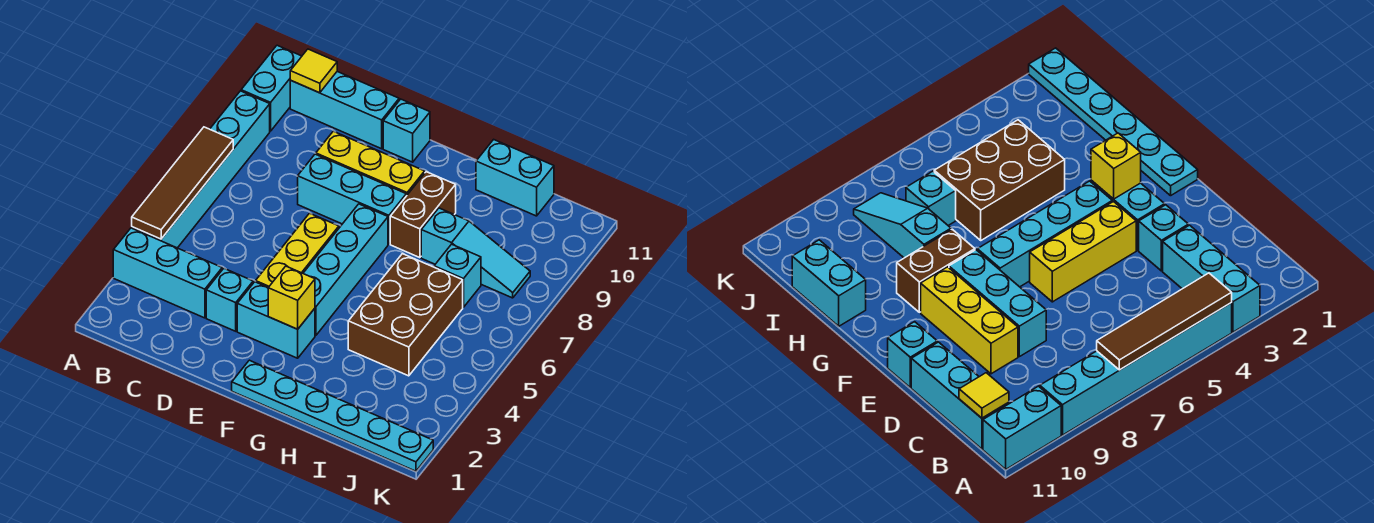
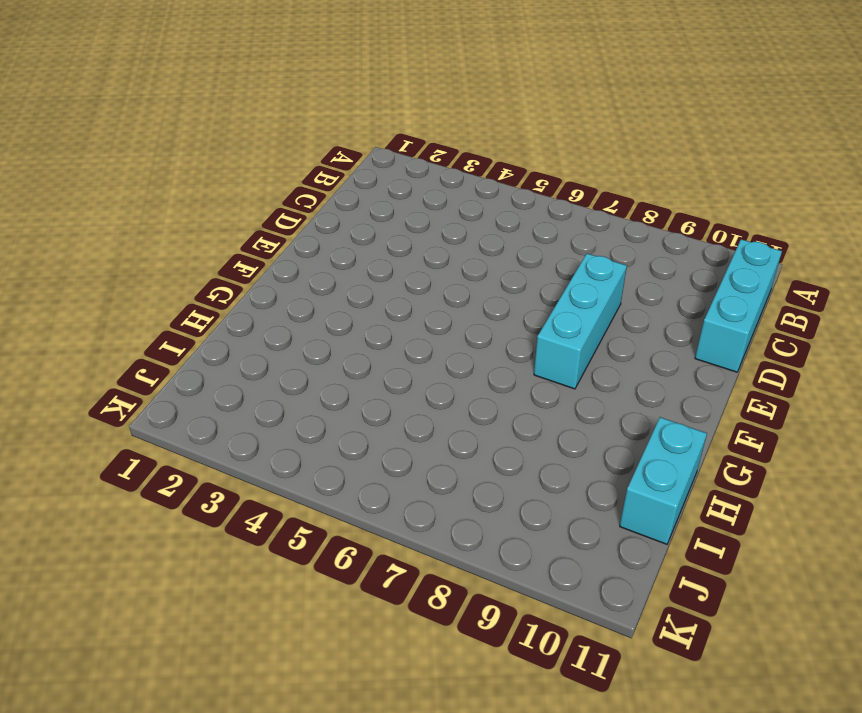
none -> cyan brick A3:C3 level 1
none -> cyan brick A4:A9 level 1
none -> cyan brick A10:A11 level 1

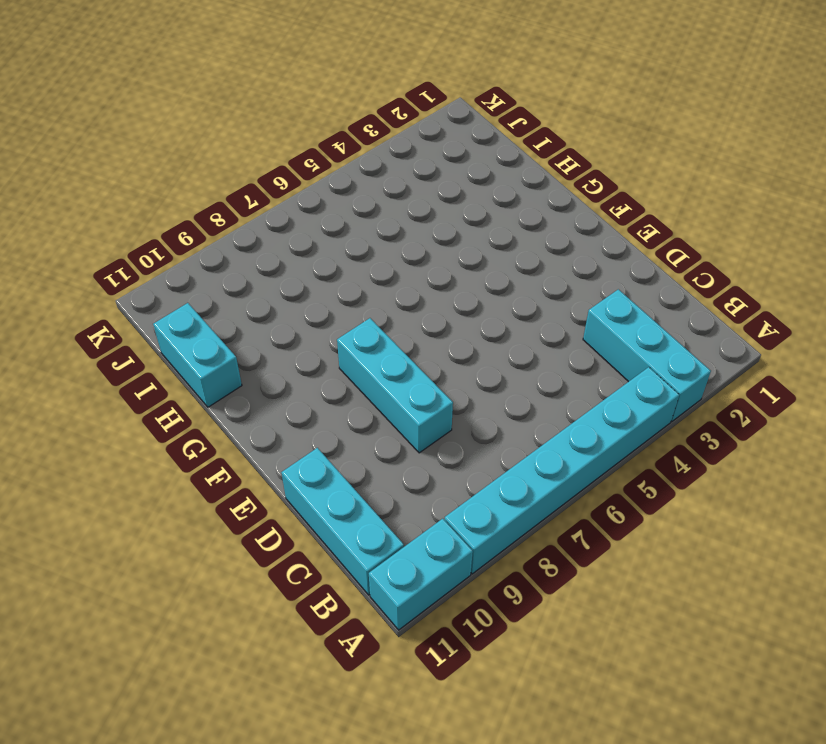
none -> cyan brick D3 level 1
none -> yellow brick D9:F9 level 1
none -> cyan brick E3:F3 level 1

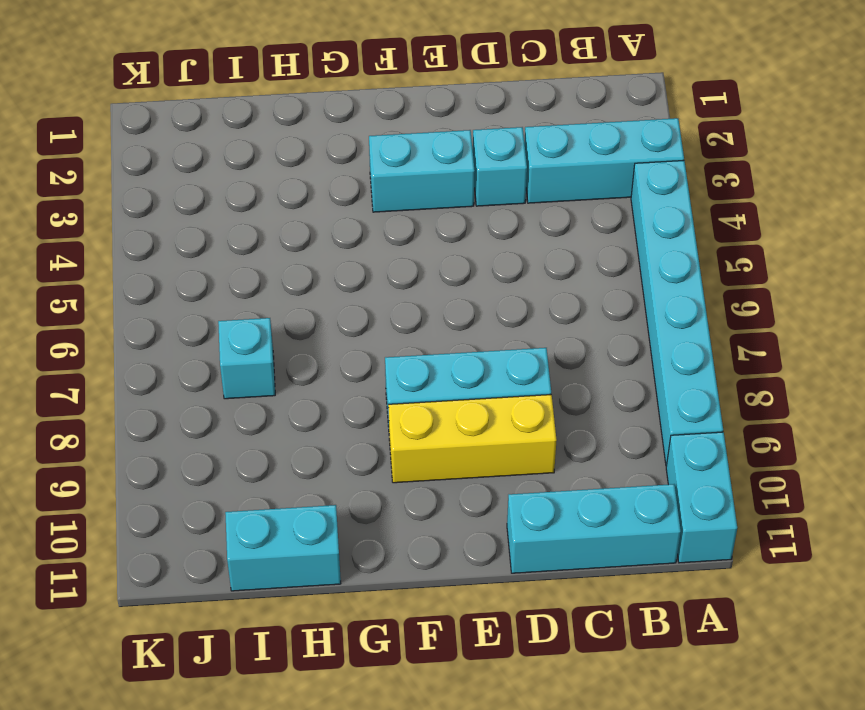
none -> yellow brick E4:E6 level 1
none -> cyan brick E11 level 1
none -> cyan plate F1:K1 level 1

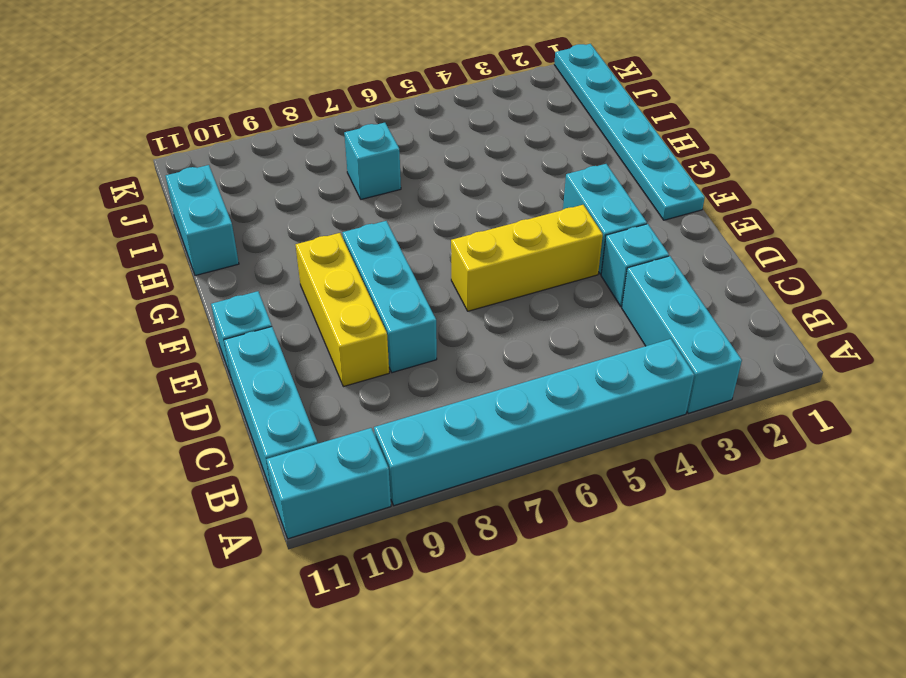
none -> cyan brick F4:F7 level 1
none -> brown brick G8:G9 level 1
none -> brown brick H4:I6 level 1

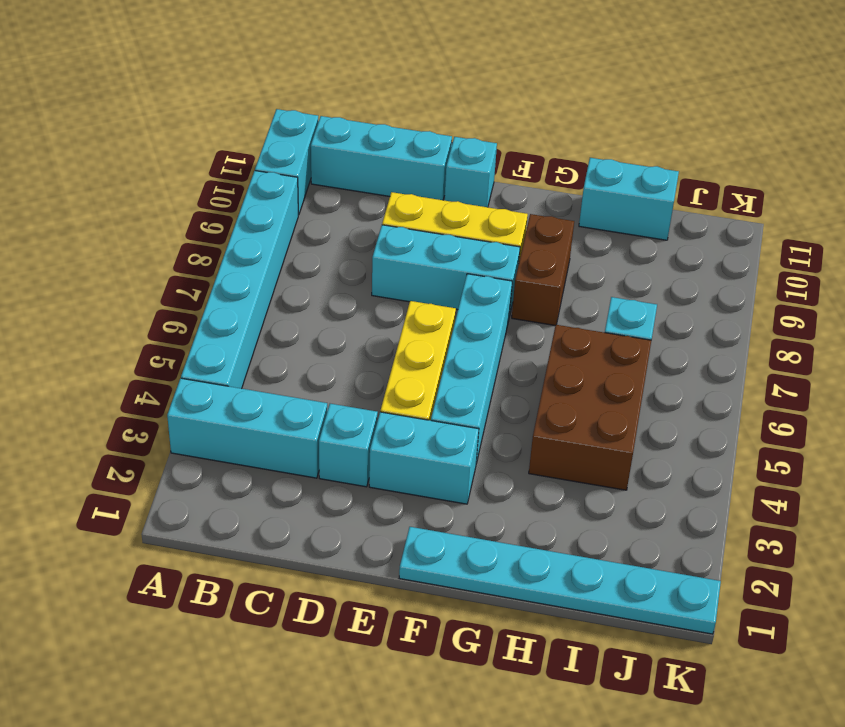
none -> cyan slope H8:J8 level 1 top H
none -> brown tile A4:A7 level 2
none -> yellow tile B11 level 2

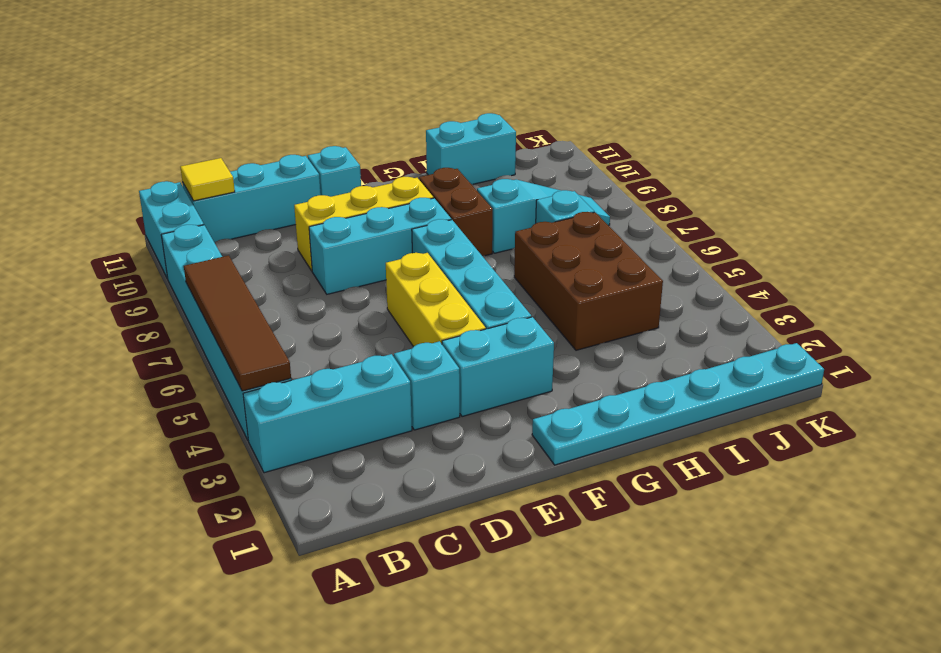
none -> yellow brick F3 level 2

